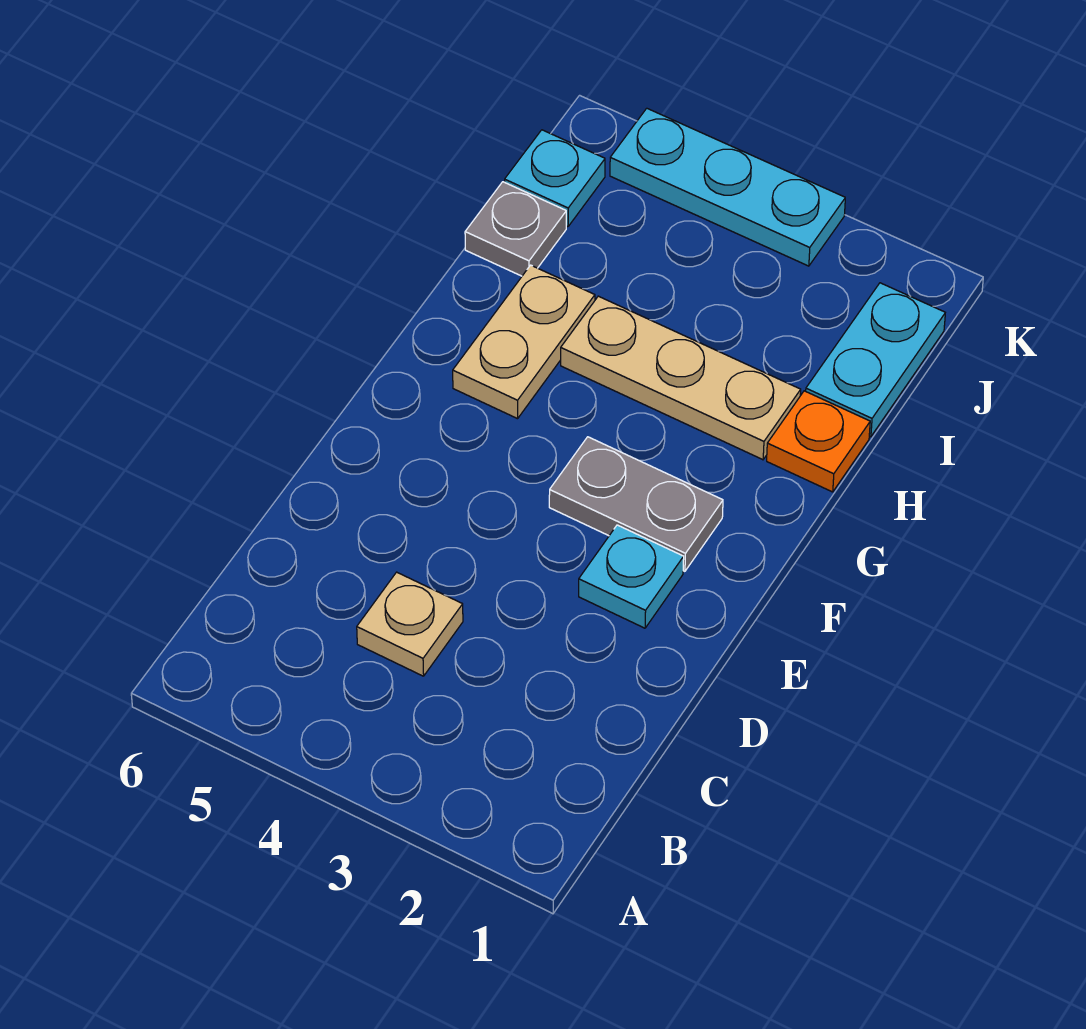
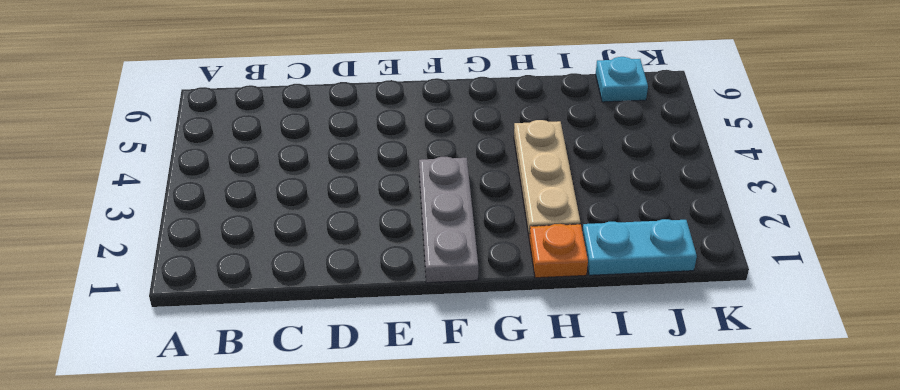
grey plate F1:F3 level 1 -> grey plate F2:F3 level 1
none -> tan plate C4 level 1
none -> cyan plate E2 level 1

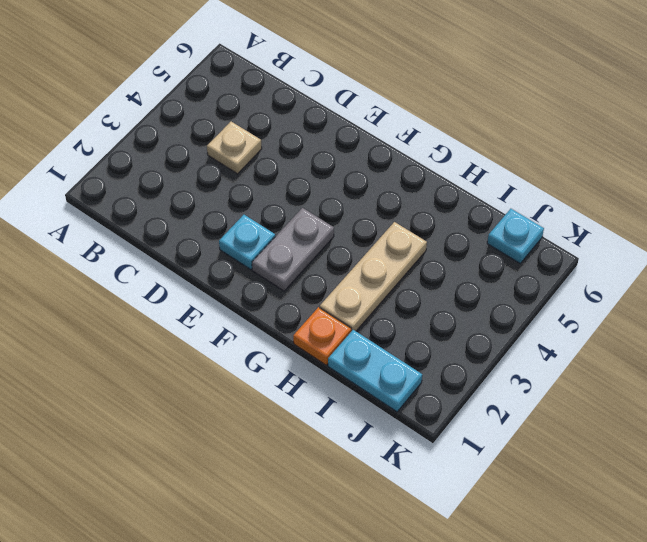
none -> tan plate G5:H5 level 1
none -> grey plate I6 level 1

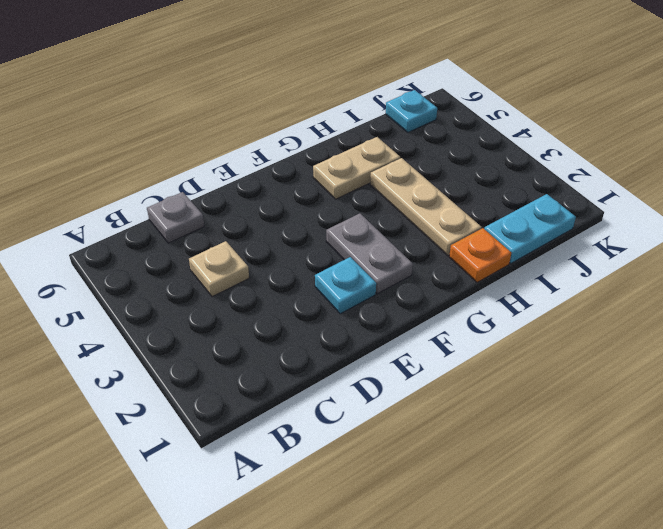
grey plate C6 level 1 -> grey plate I6 level 1
none -> cyan plate K3:K5 level 1

